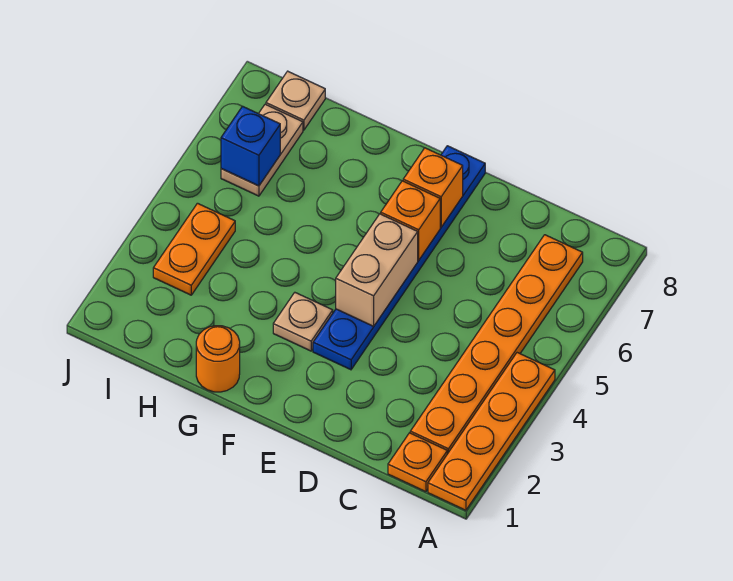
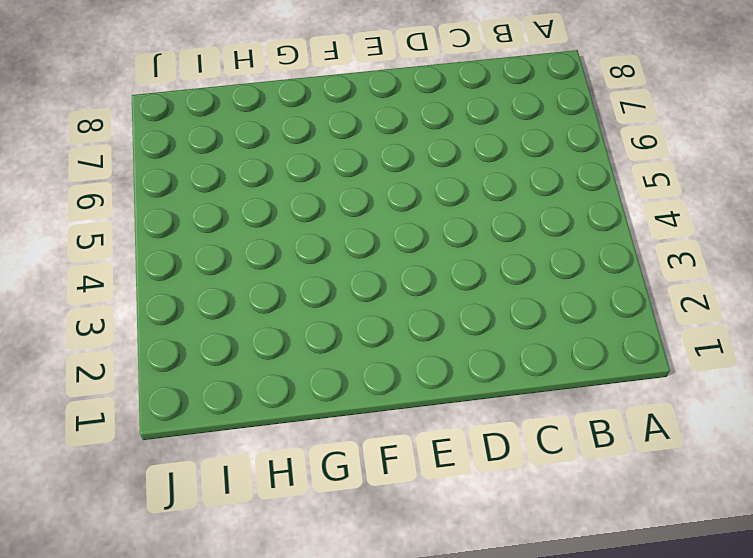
none -> orange plate A1:A4 level 1
none -> orange plate B1 level 1
none -> orange plate B2:B7 level 1

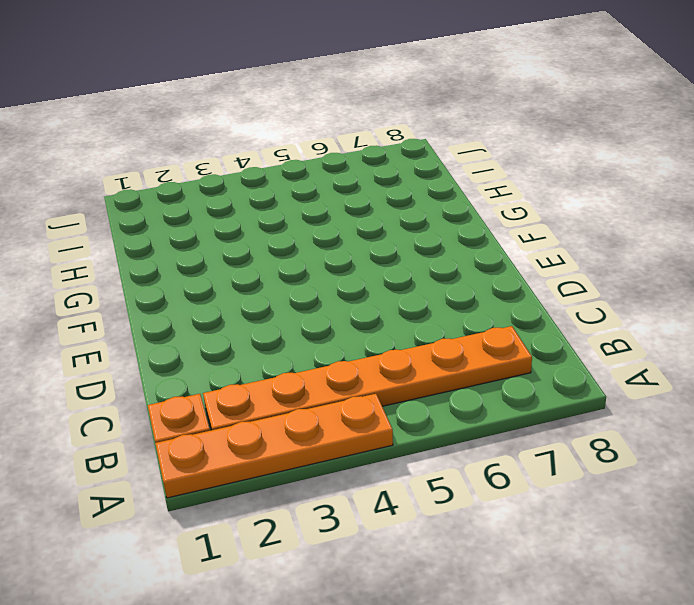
none -> blue plate E3:E8 level 1
none -> tan plate F3 level 1
none -> orange round brick G1 level 1

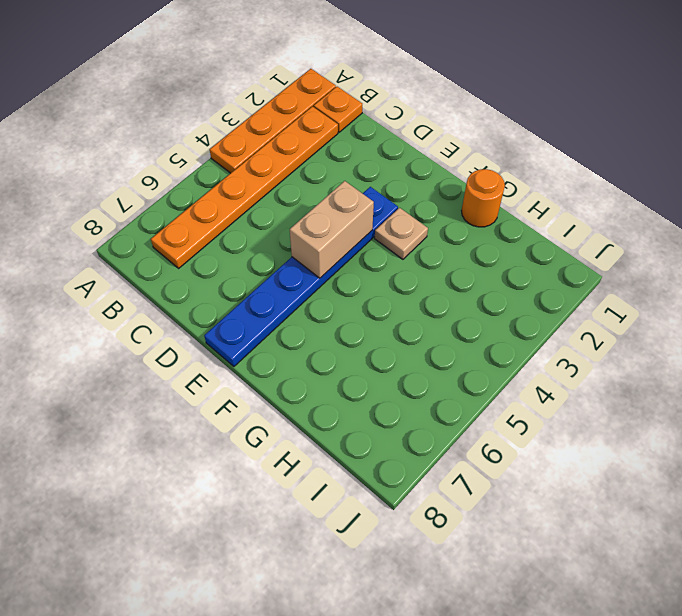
none -> orange plate I3:I4 level 1
none -> tan plate I6:I7 level 1
none -> tan plate I8 level 1

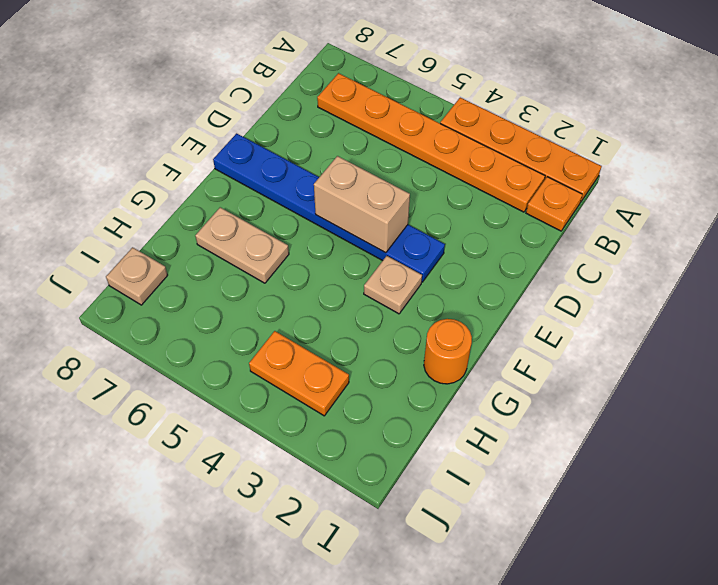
tan plate G6:G7 level 1 -> tan plate I6:I7 level 1
none -> orange brick E6 level 2
none -> orange brick E7 level 2
none -> blue brick I6 level 2

